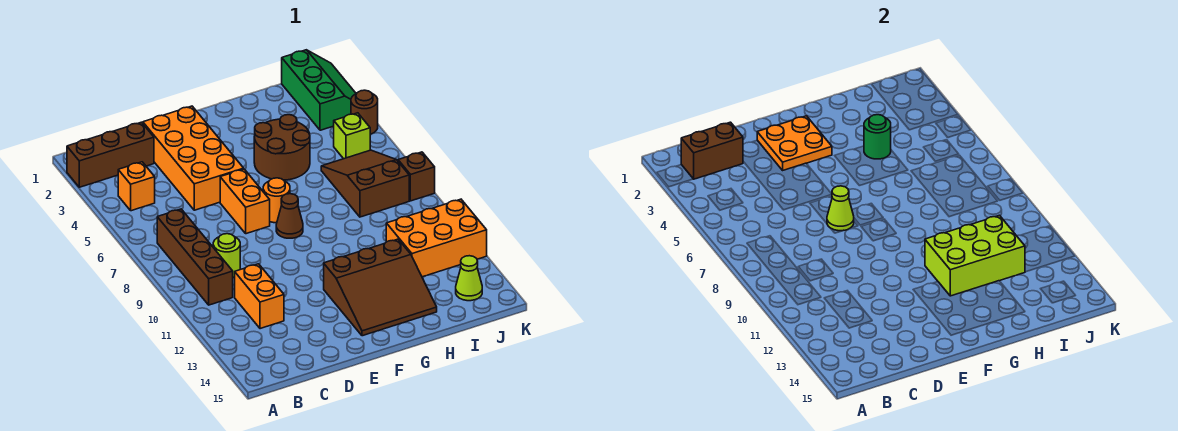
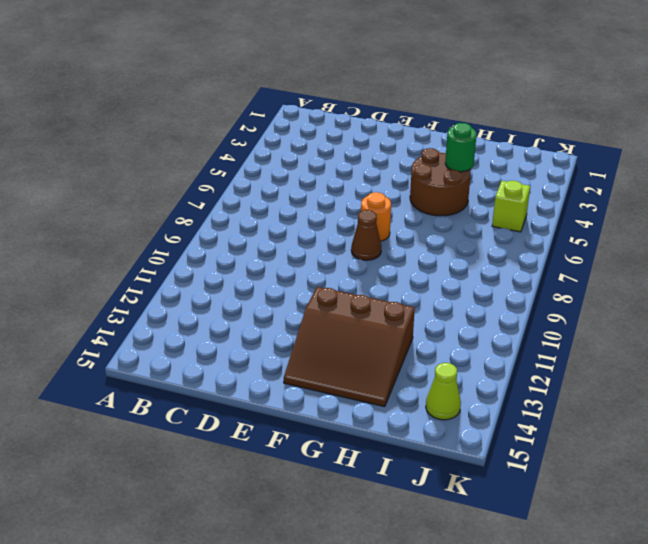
none -> brown brick A2:C2 level 1
none -> orange brick B4 level 1
none -> brown brick B7:B10 level 1

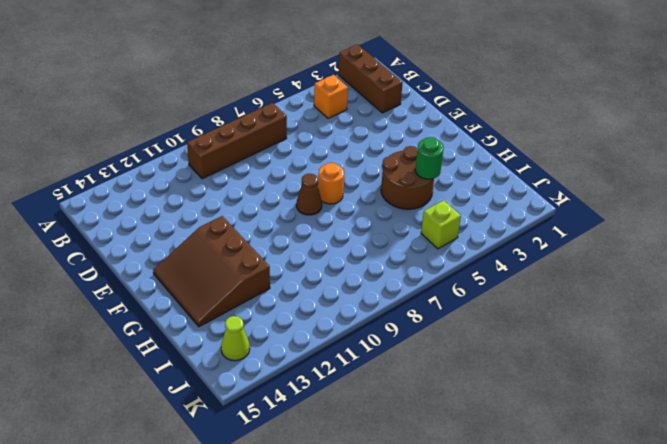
none -> lime round brick C9 level 1
none -> orange brick C11:C12 level 1
none -> orange brick D2:E5 level 1

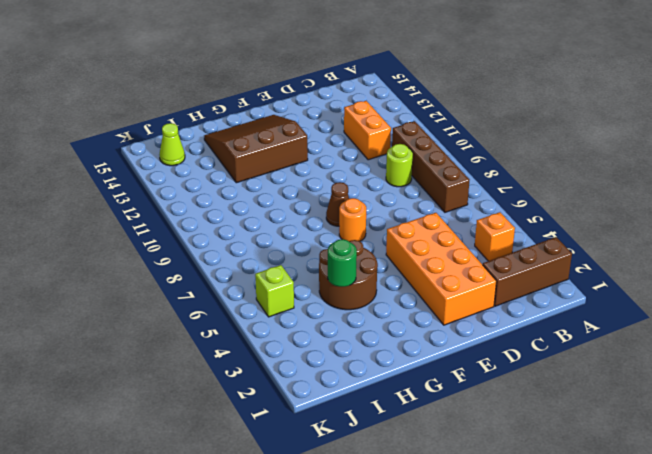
none -> orange brick E6:E7 level 1
none -> brown slope I6:J8 level 1 top 8
none -> orange brick I11:K12 level 1

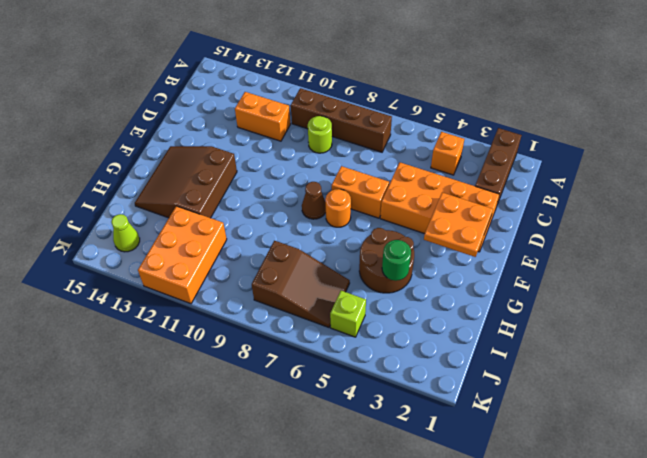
none -> green slope J1:K3 level 1 top J
none -> brown round brick K4 level 1
none -> brown brick K8 level 1

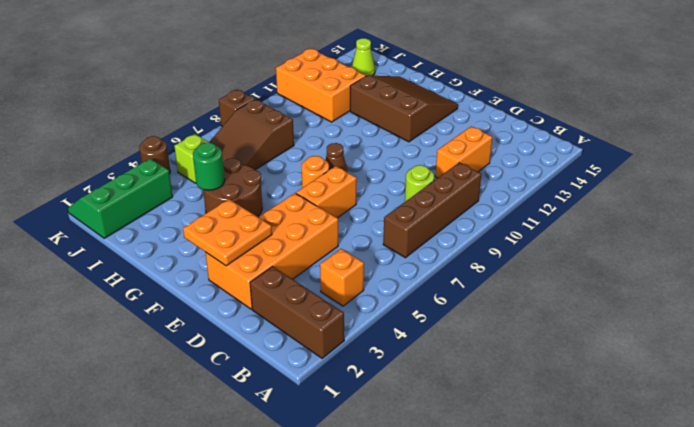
none -> brown brick B2:C2 level 2
none -> lime cone E7 level 2
none -> lime brick G11:I12 level 2

